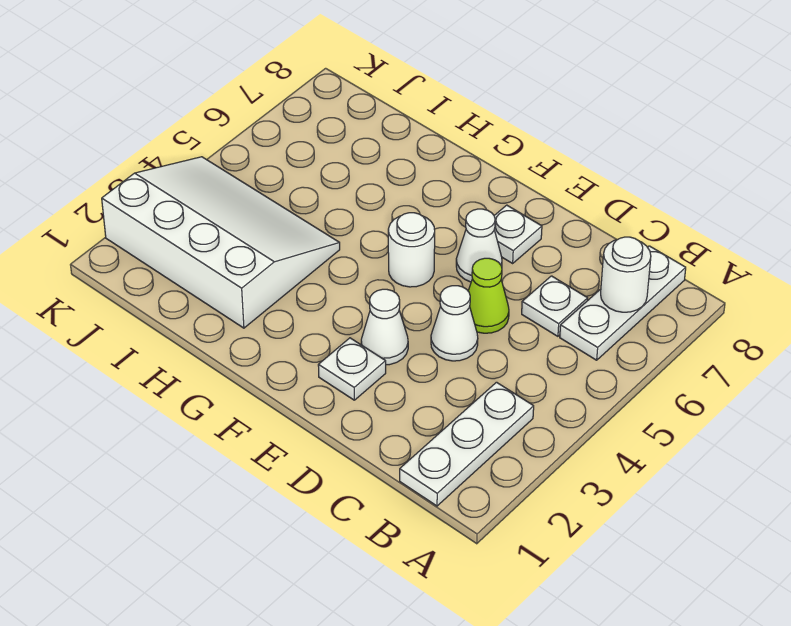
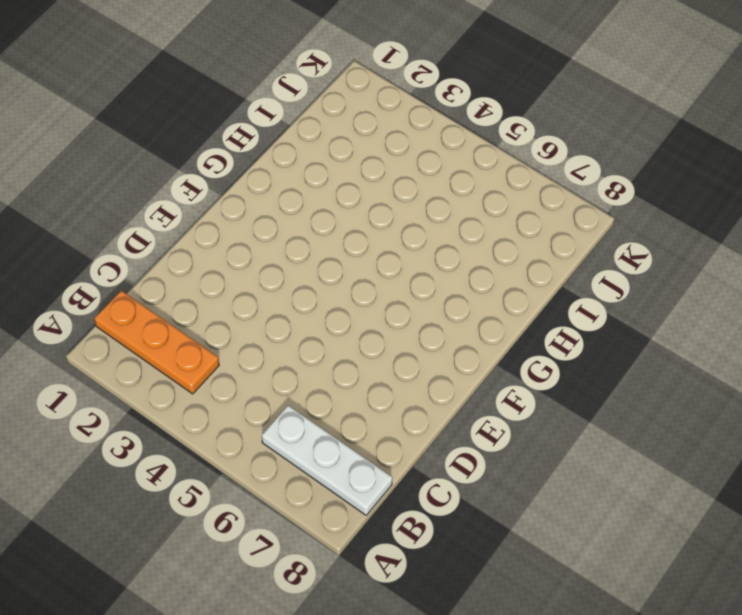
orange plate B1:B3 level 1 -> white plate B1:B3 level 1
none -> white plate C6 level 1
none -> white cone D4 level 1
none -> lime cone D5 level 1

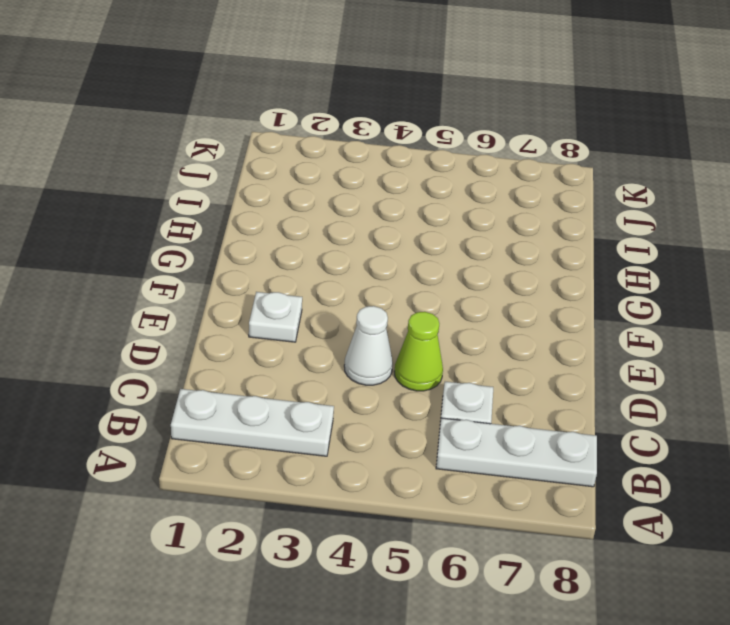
none -> white cone E3 level 1
none -> white cone E6 level 1
none -> white plate E7 level 1

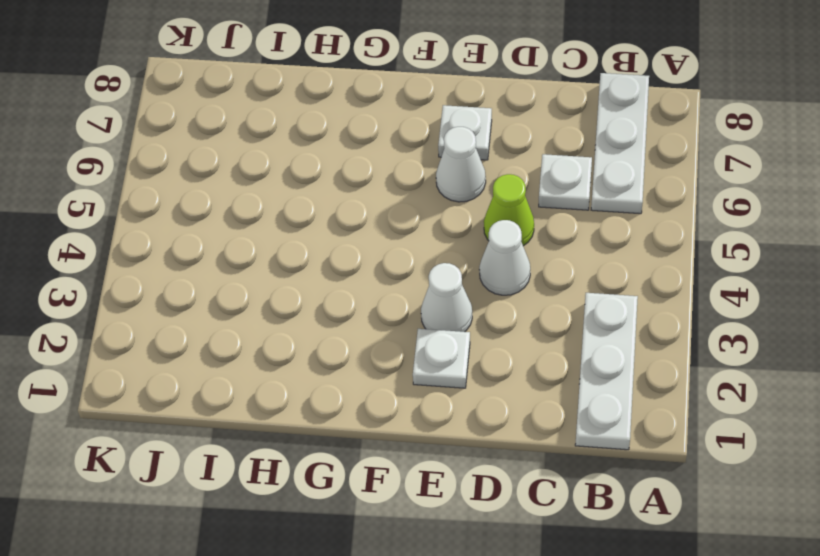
none -> white round brick F5 level 1
none -> white slope H2:K4 level 1 top 2
none -> white round brick B7 level 2

